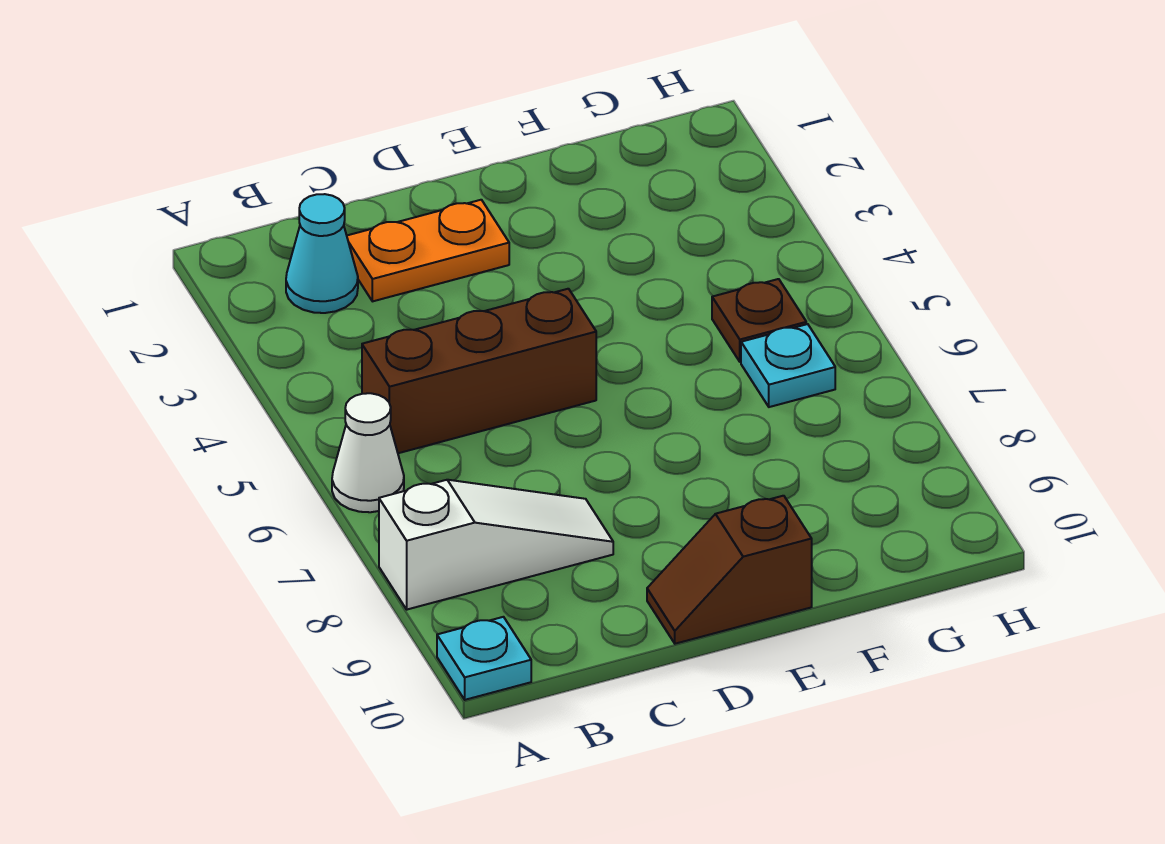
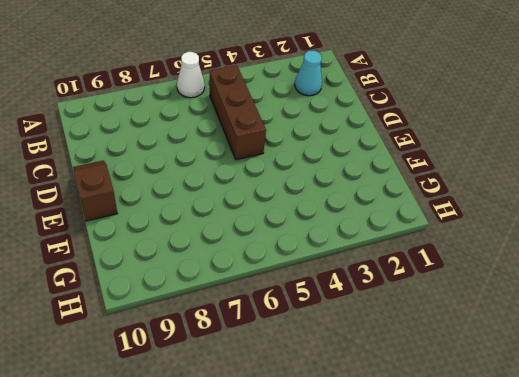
none -> white slope A8:C8 level 1 top A
none -> cyan plate A10 level 1

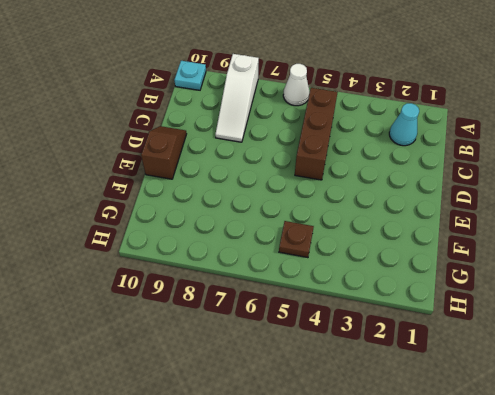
none -> orange plate C2:D2 level 1
none -> cyan plate G6 level 1

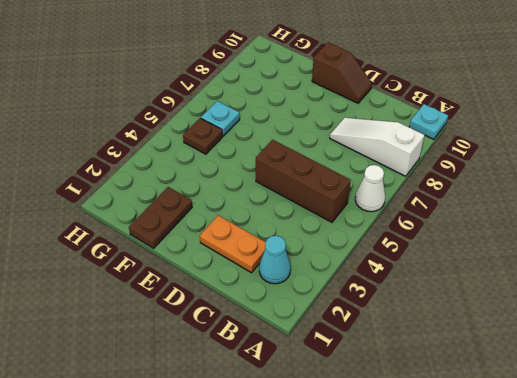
brown plate F1:F2 level 1 -> none

